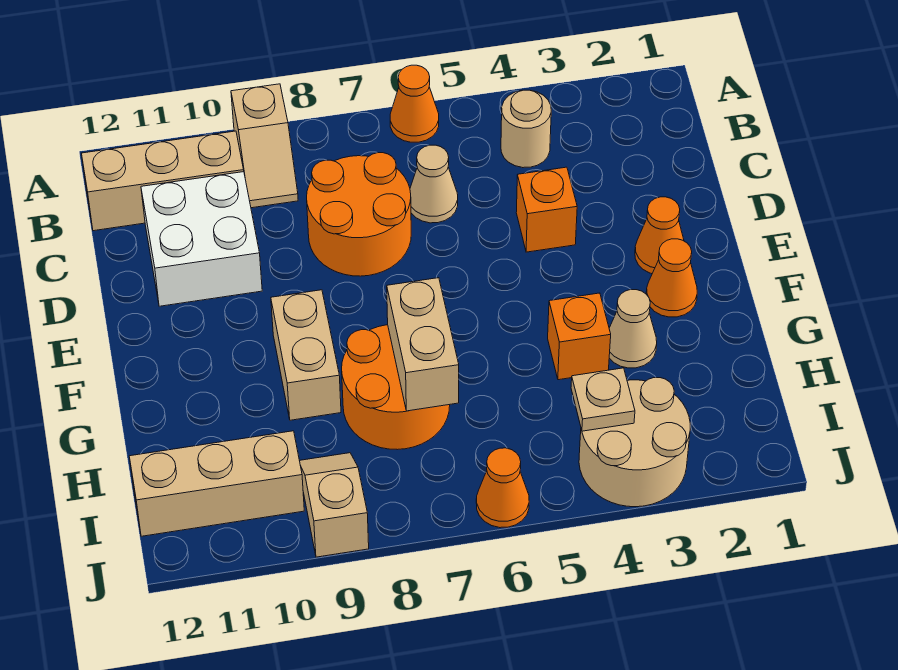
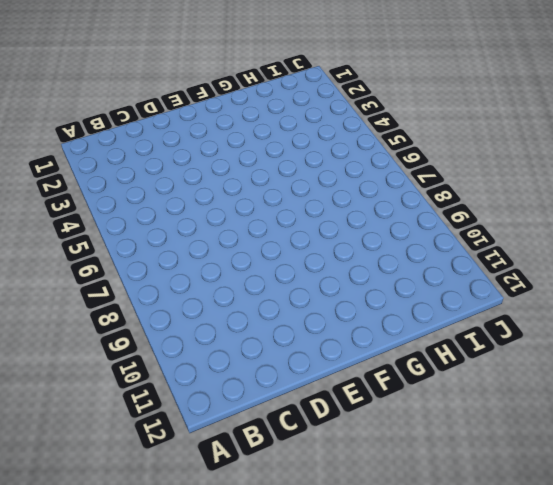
none -> orange cone A6 level 1
none -> tan slope A9:B9 level 1 top A
none -> tan round brick B4 level 1

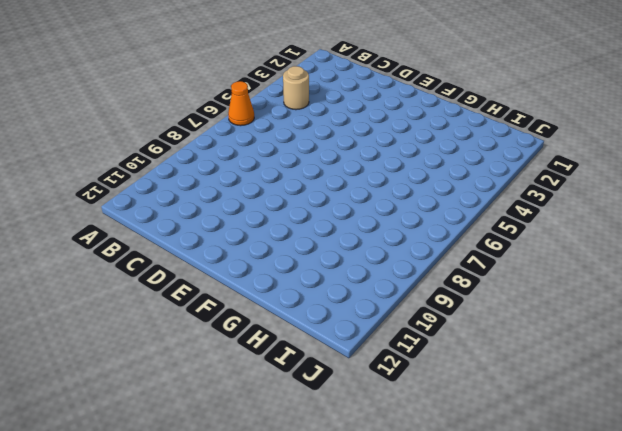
none -> tan slope A9:B9 level 1 top A
none -> tan brick B10:B12 level 1
none -> tan cone C6 level 1

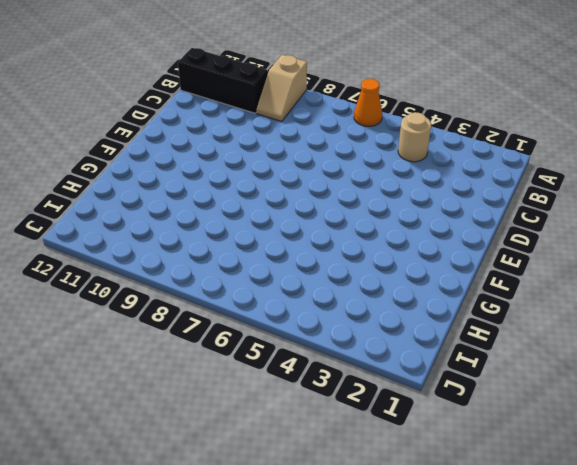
black brick B10:B12 level 1 -> tan brick B10:B12 level 1
none -> tan cone C6 level 1
none -> orange round brick C7:D8 level 1
none -> white brick C10:D11 level 1

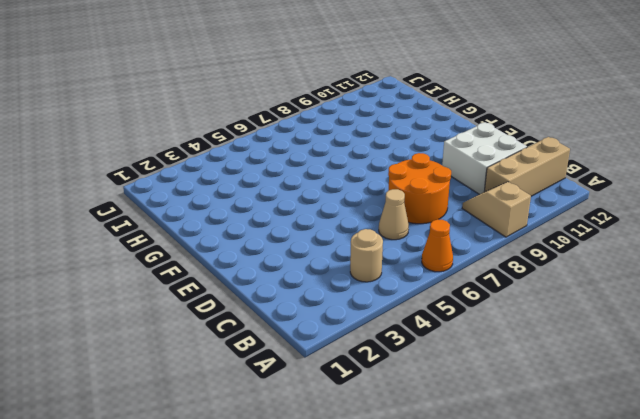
none -> orange brick D4 level 1
none -> orange cone E2 level 1
none -> orange cone F2 level 1

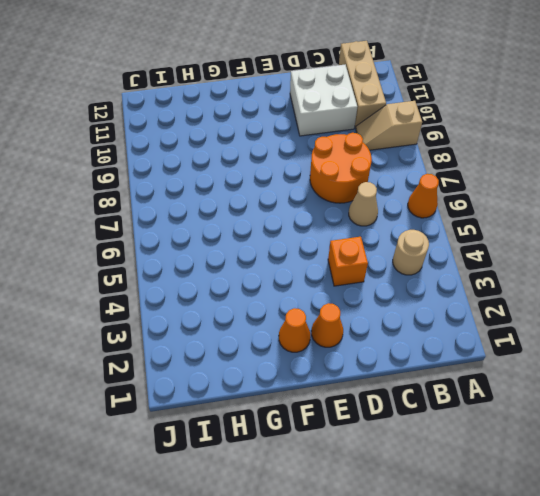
none -> tan brick F9:G9 level 1
none -> tan cone G3 level 1
none -> orange brick G4 level 1

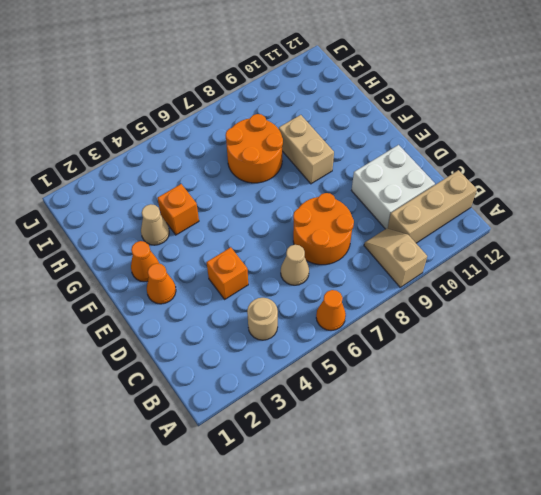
none -> tan round brick I3:J4 level 1
none -> tan slope I9:J9 level 1 top J
none -> tan brick I10:I12 level 1

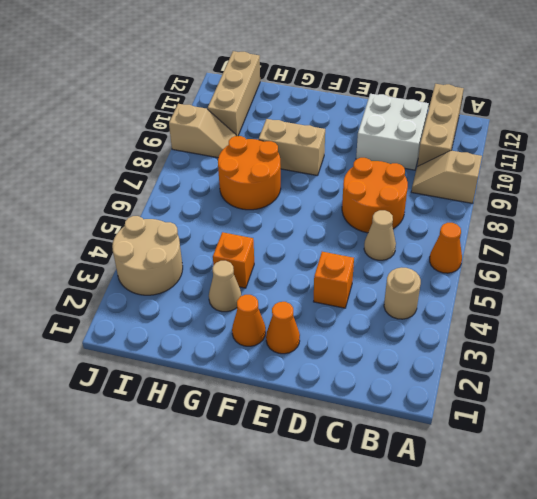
none -> orange cone J6 level 1
none -> tan brick G7:H7 level 2
none -> tan plate I4 level 2

